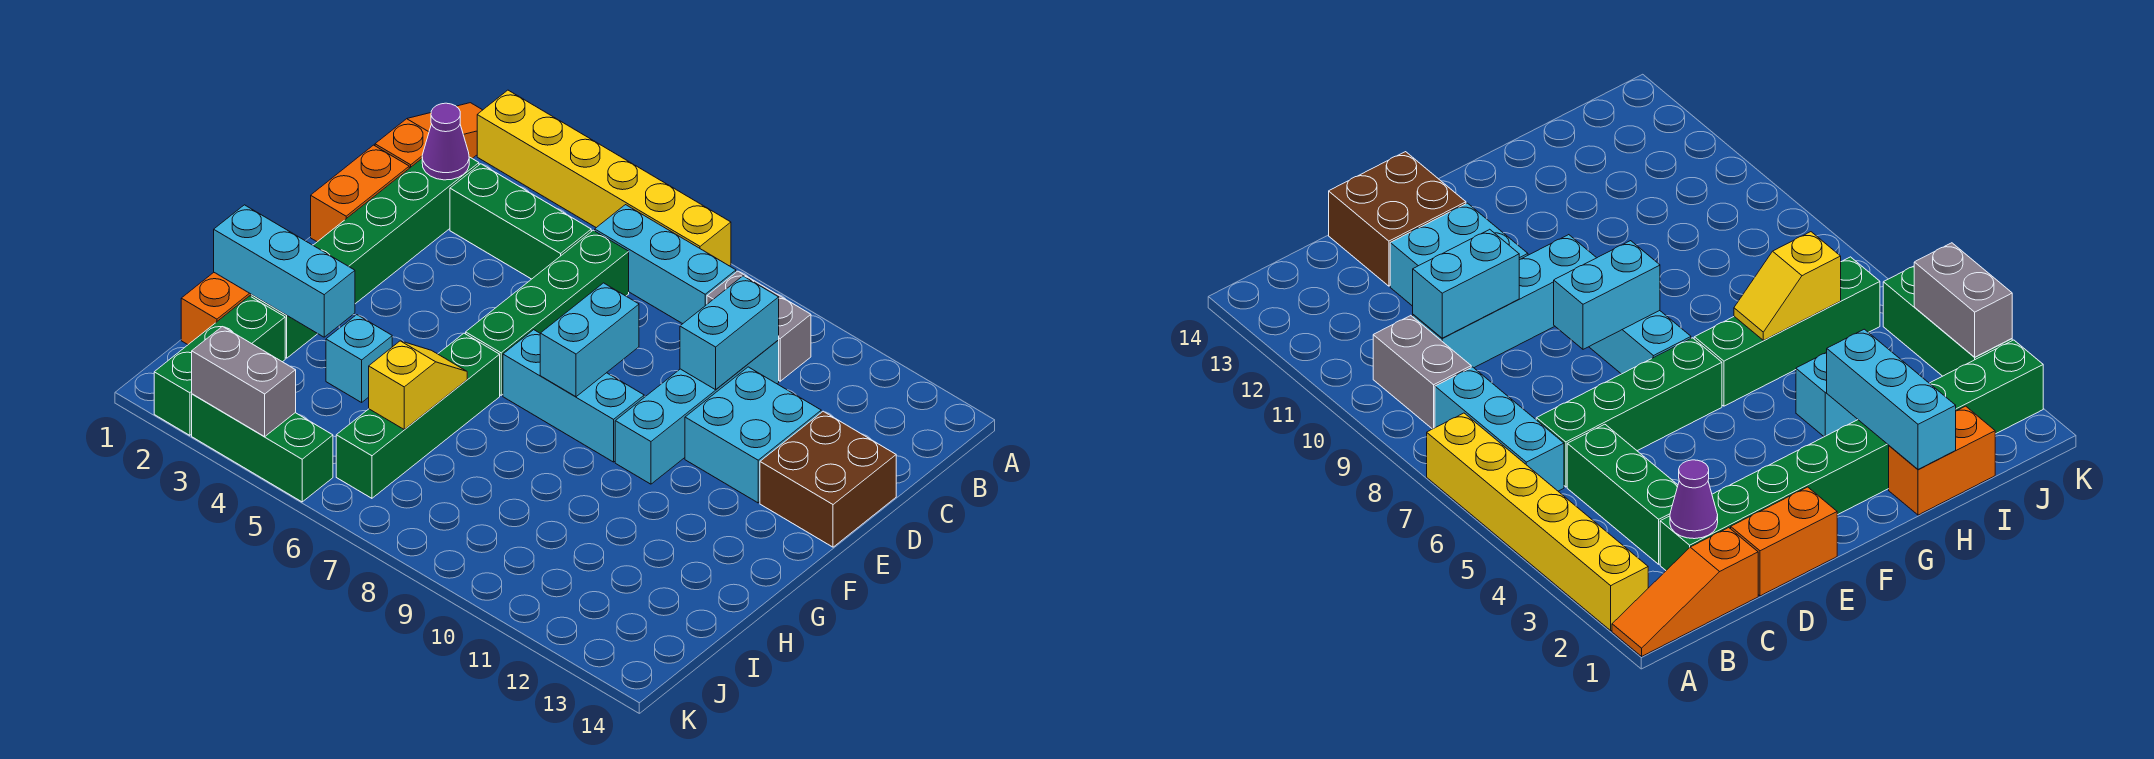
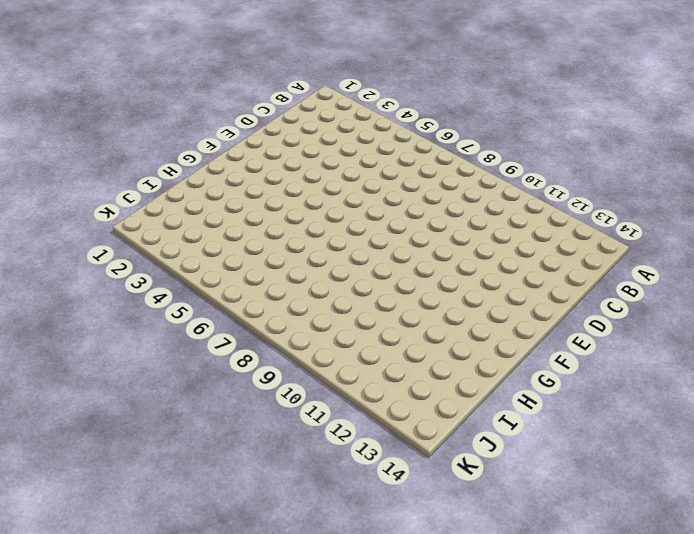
none -> orange slope A1:C1 level 1 top C
none -> yellow brick A2:A7 level 1
none -> cyan brick B6:B8 level 1

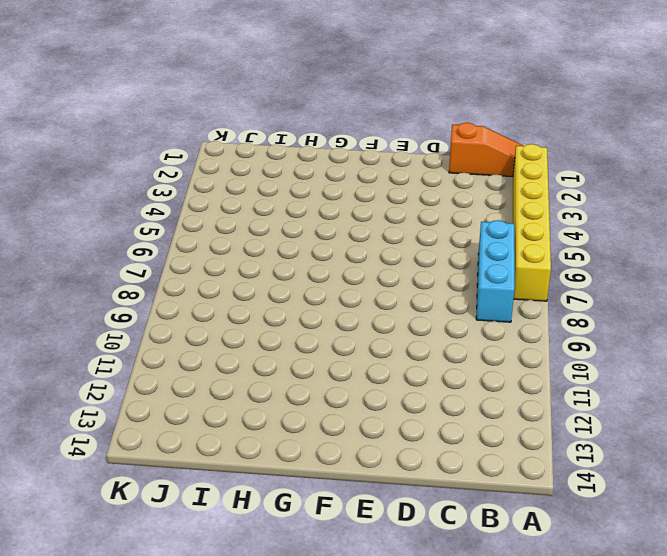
none -> grey brick B9:B10 level 1
none -> green brick C2:H2 level 1
none -> green brick C3:C5 level 1

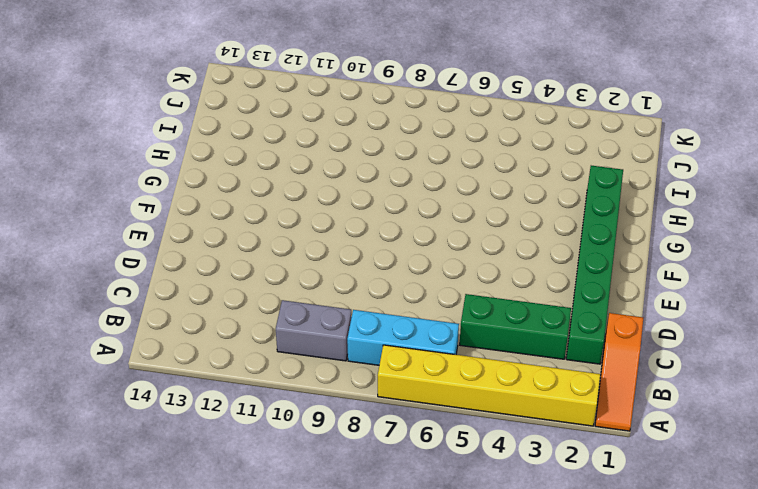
none -> green brick C6:F6 level 1
none -> cyan brick C10:F10 level 1
none -> orange brick D1:E1 level 1

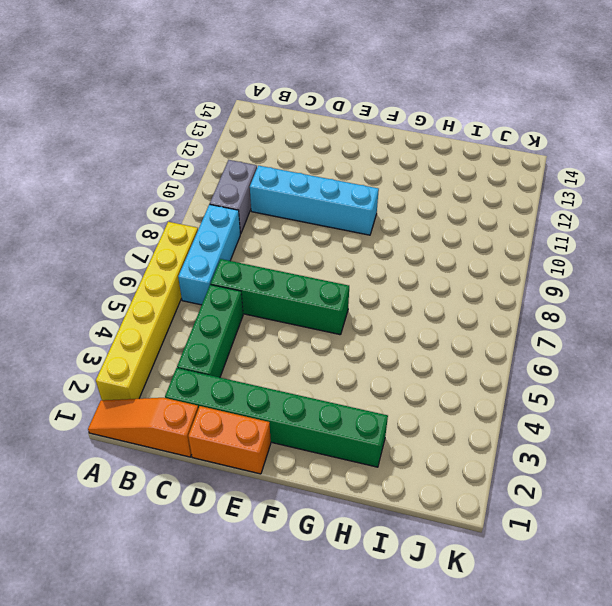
none -> cyan brick D11:E12 level 1
none -> brown brick D13:E14 level 1
none -> cyan brick F7:F9 level 1

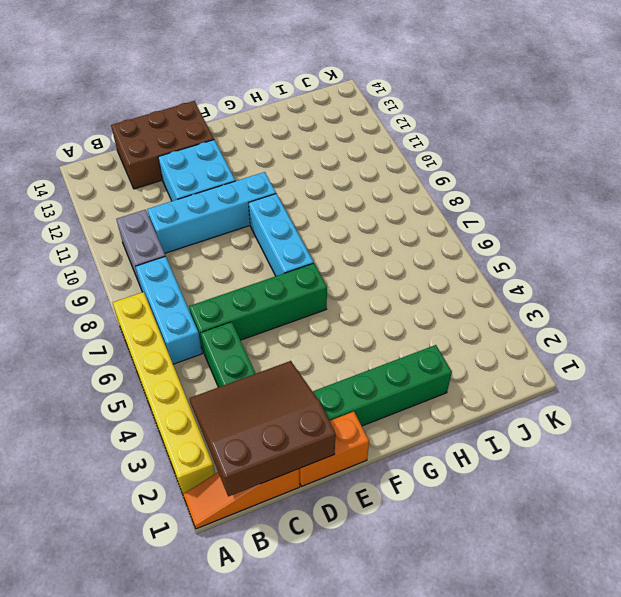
brown slope B1:D3 level 2 top 1 -> purple cone C2 level 2
brown brick C13:E14 level 1 -> brown brick D13:E14 level 1
none -> green brick G6:J6 level 1
none -> orange brick H1:I1 level 1
none -> cyan brick H4 level 1

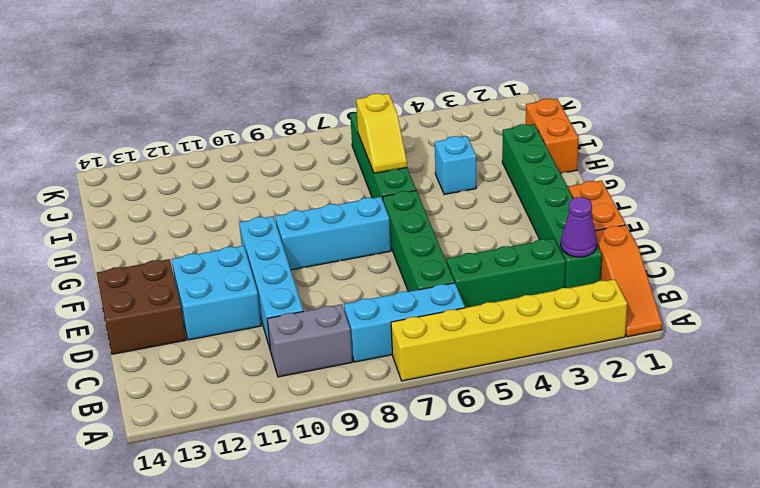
none -> green brick I2:K2 level 1
none -> green brick K3:K5 level 1
none -> cyan brick C10:D10 level 2

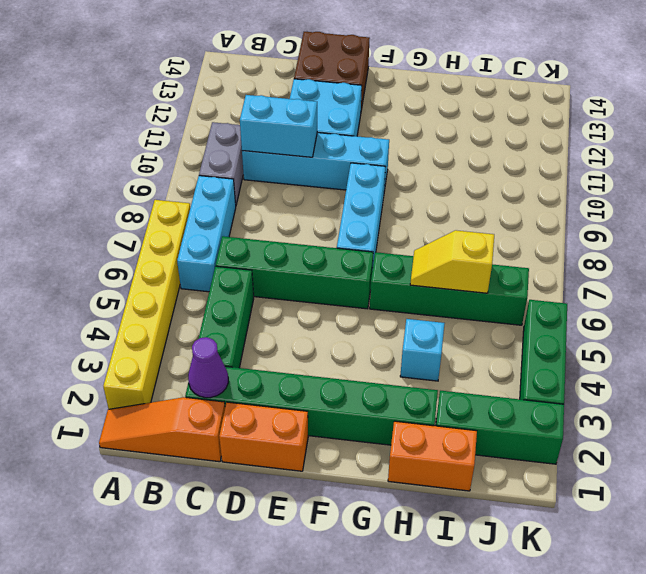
none -> cyan brick E8:F8 level 2
none -> cyan brick H1:H3 level 2
none -> grey brick K3:K4 level 2

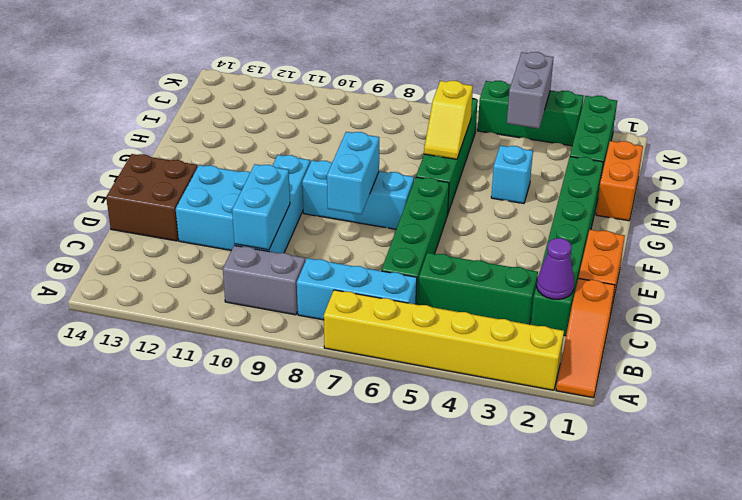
grey brick J4:K4 level 2 -> grey brick K3:K4 level 2
none -> cyan brick H1:H3 level 2

